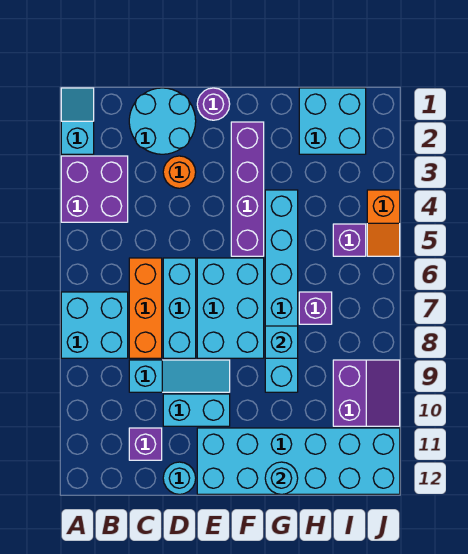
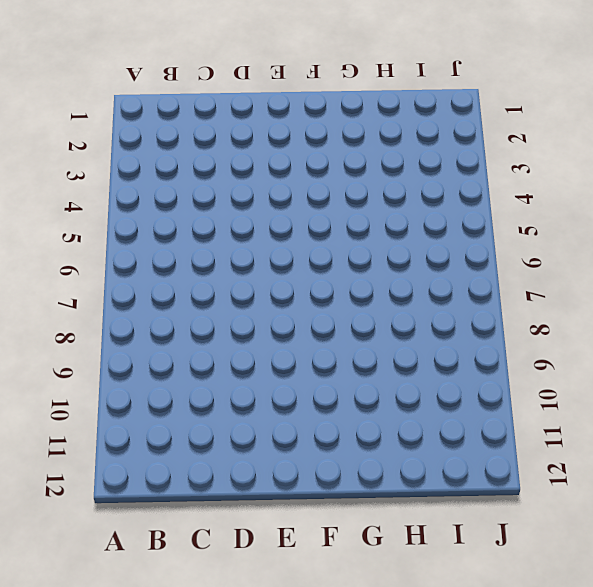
none -> cyan slope A1:A2 level 1 top 2
none -> purple brick A3:B4 level 1
none -> cyan brick A7:B8 level 1

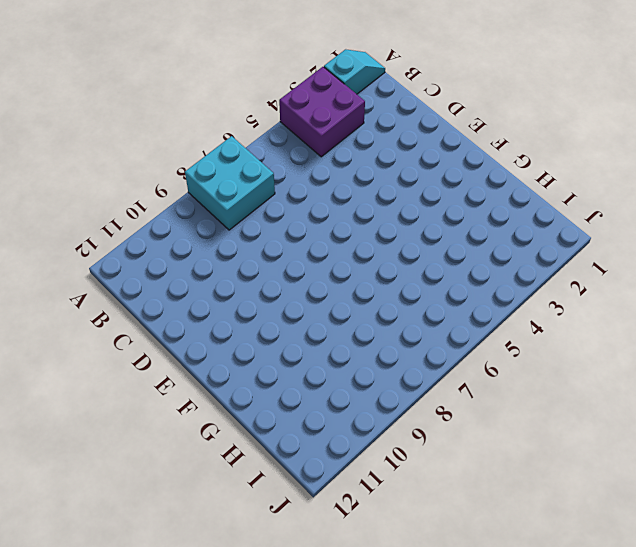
none -> cyan round brick C1:D2 level 1
none -> orange brick C6:C8 level 1
none -> cyan slope C9:E9 level 1 top C

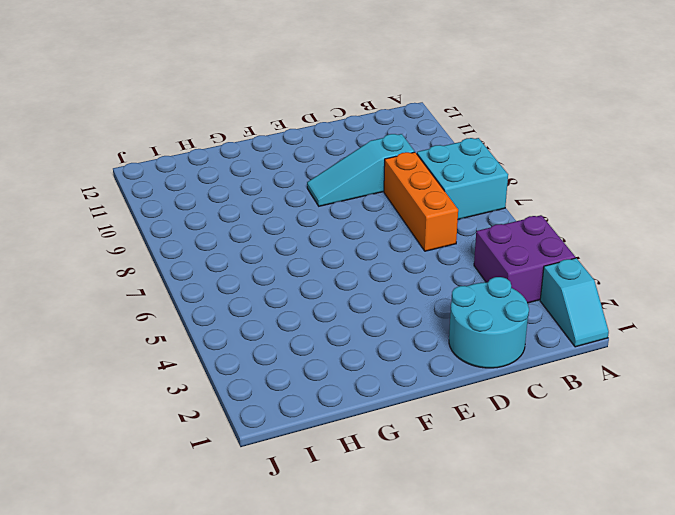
none -> purple brick C11 level 1
none -> orange round brick D3 level 1
none -> cyan brick D6:D8 level 1

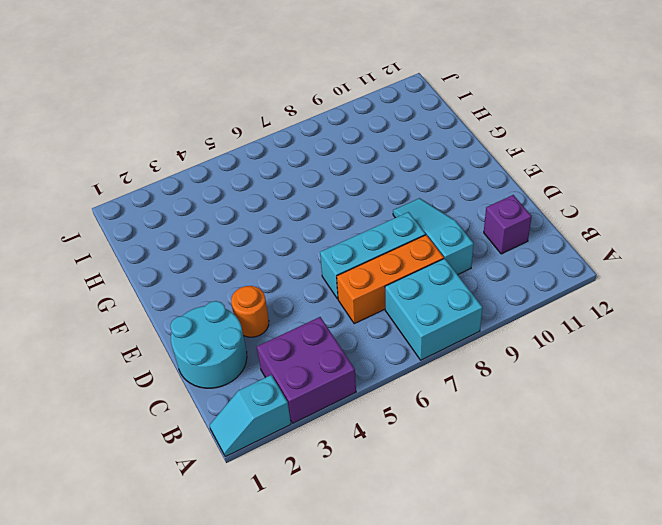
none -> cyan brick D10:E10 level 1
none -> cyan round brick D12 level 1
none -> purple round brick E1 level 1

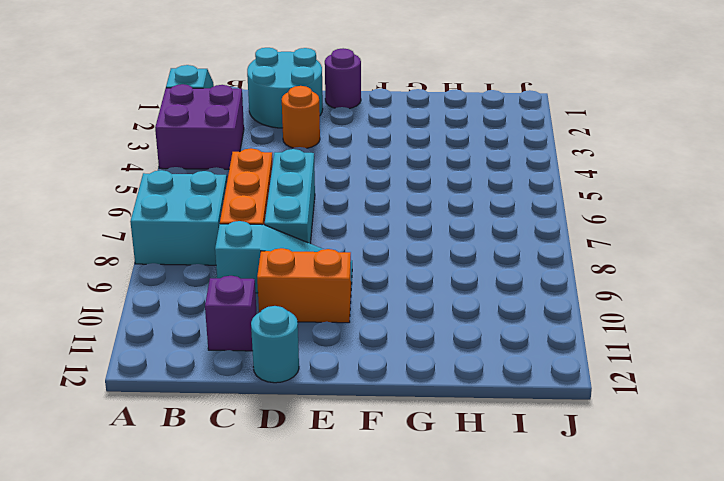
orange brick D10:E10 level 1 -> cyan brick D10:E10 level 1
none -> cyan brick E6:F8 level 1
none -> cyan brick E11:J12 level 1
none -> purple brick F2:F5 level 1

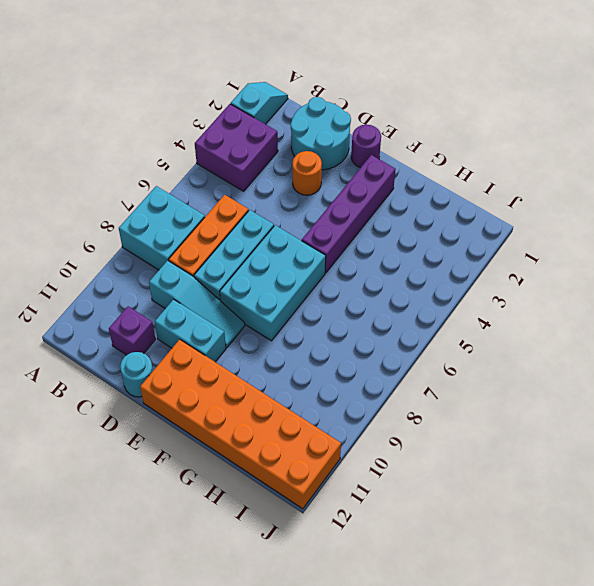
orange brick E11:J12 level 1 -> cyan brick E11:J12 level 1
none -> cyan brick G4:G9 level 1
none -> cyan brick H1:I2 level 1
none -> purple brick H7 level 1

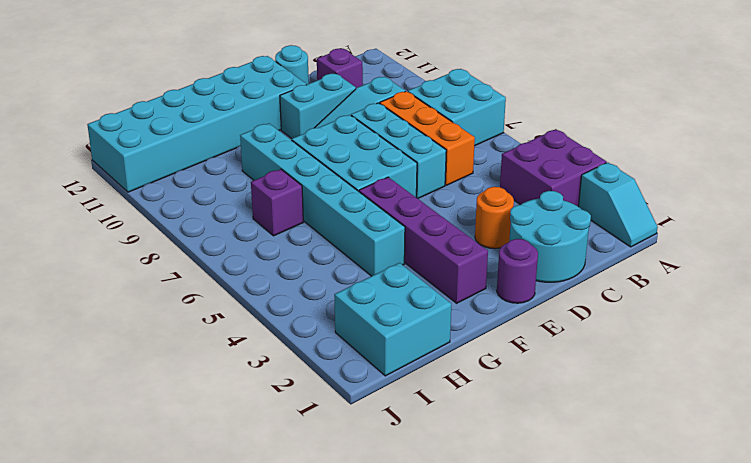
none -> purple brick I5 level 1
none -> purple slope I9:J10 level 1 top I
none -> orange slope J4:J5 level 1 top 4

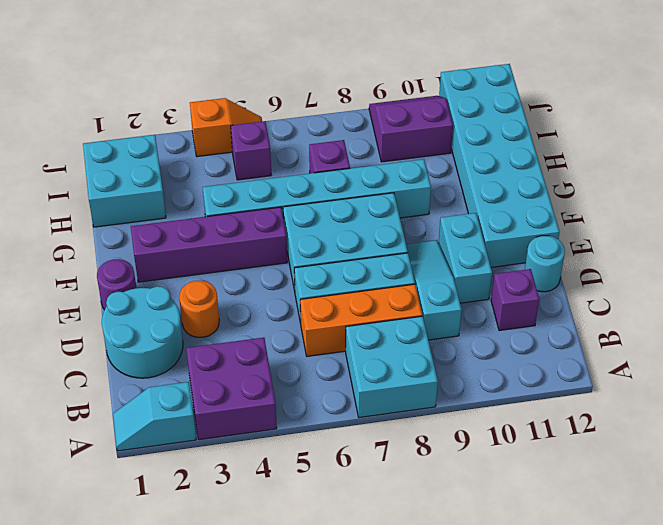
none -> cyan brick G8 level 2
none -> cyan round brick G12 level 2

